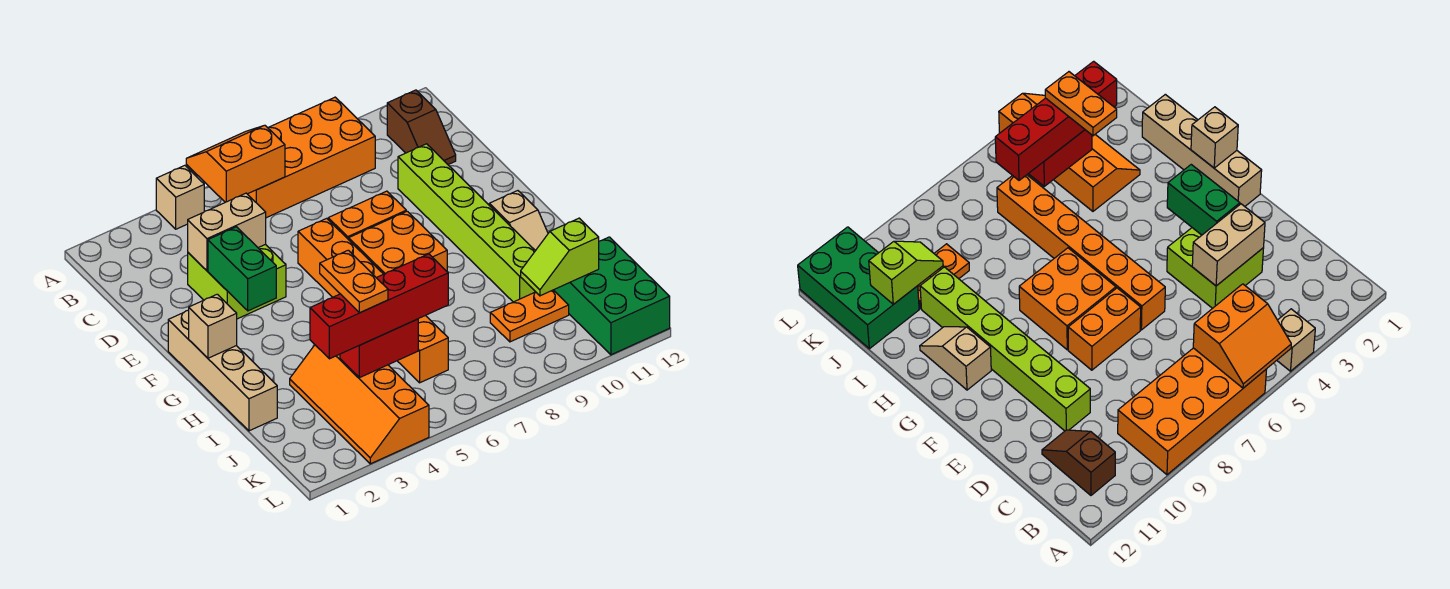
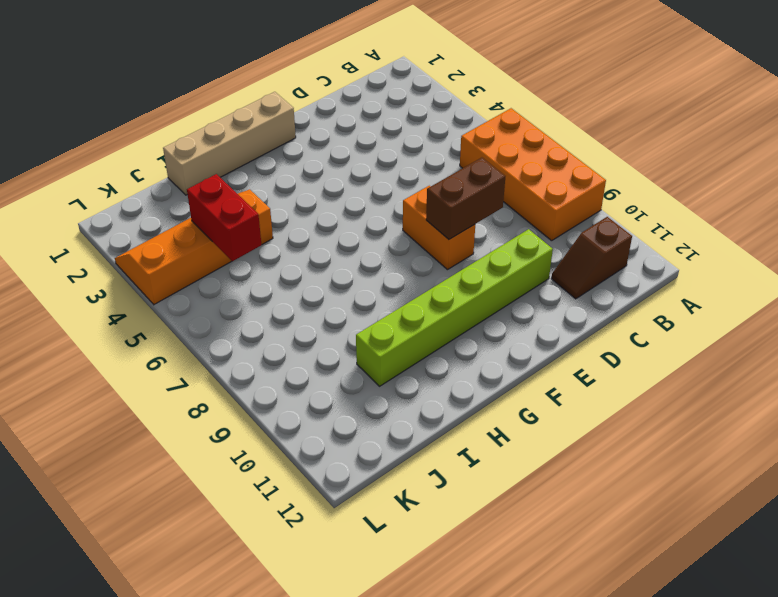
brown brick D8:E8 level 2 -> none
none -> tan brick A4 level 1
none -> lime brick D3:E4 level 1
none -> orange brick E6:J6 level 1

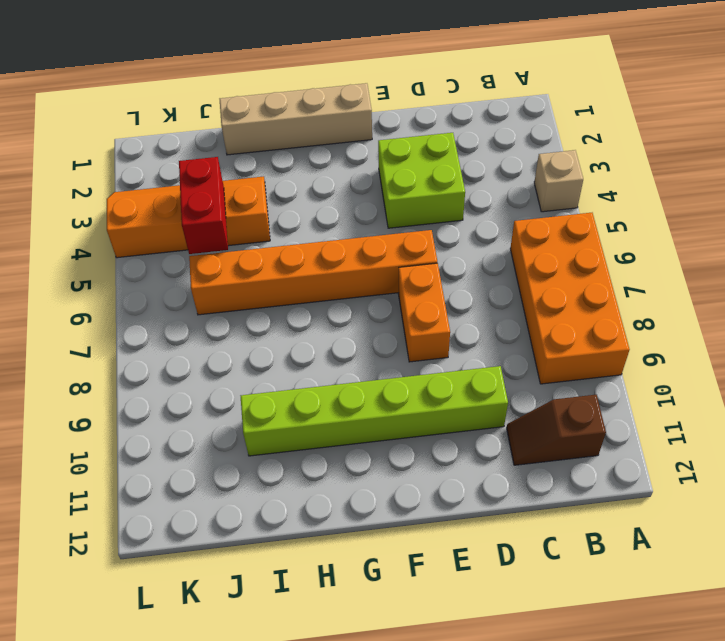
none -> orange brick F7:G8 level 1
none -> tan slope G11:H11 level 1 top G
none -> orange plate J9:J10 level 1

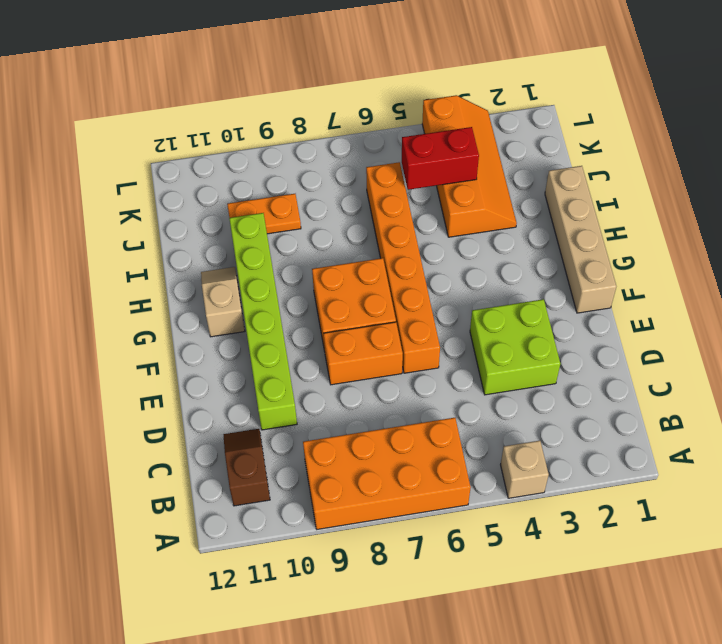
none -> green brick J11:L12 level 1
none -> orange slope A5:B6 level 2 top B
none -> tan brick D3:D4 level 2

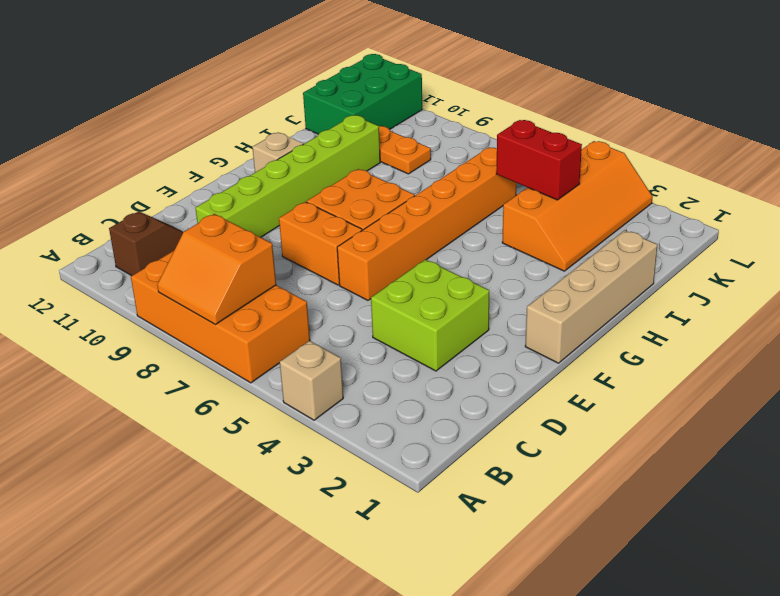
orange slope A7:B8 level 2 top B -> orange slope A5:B6 level 2 top B
none -> tan brick D3:D4 level 2
none -> green brick E3:F3 level 2
none -> tan brick G1 level 2

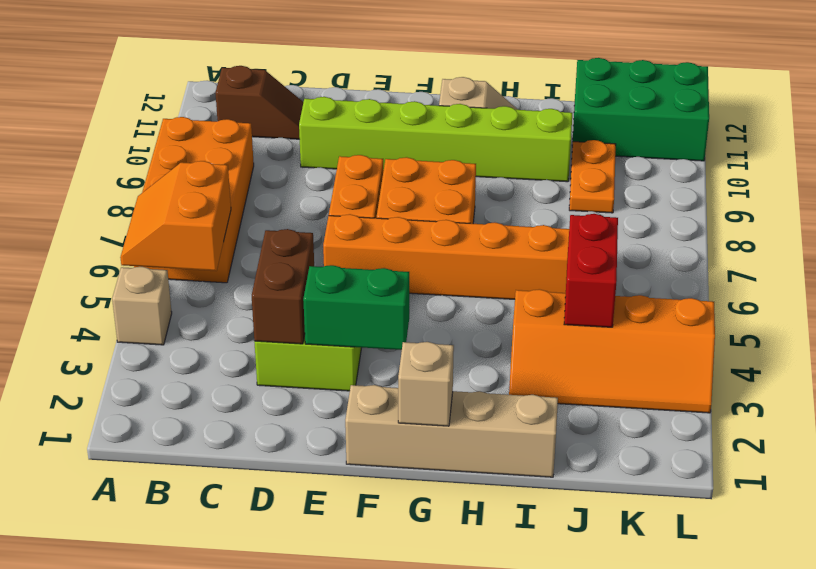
brown brick D3:D4 level 2 -> tan brick D3:D4 level 2
none -> lime slope J10:J11 level 2 top 11
none -> red brick J3:J6 level 3
none -> orange plate I4:J4 level 4

